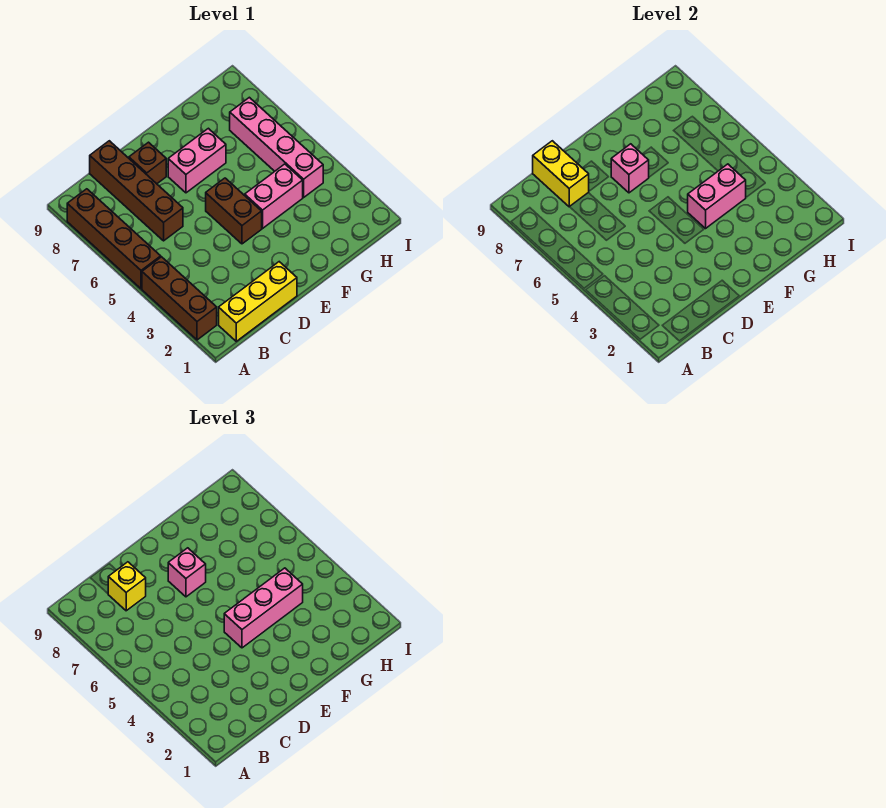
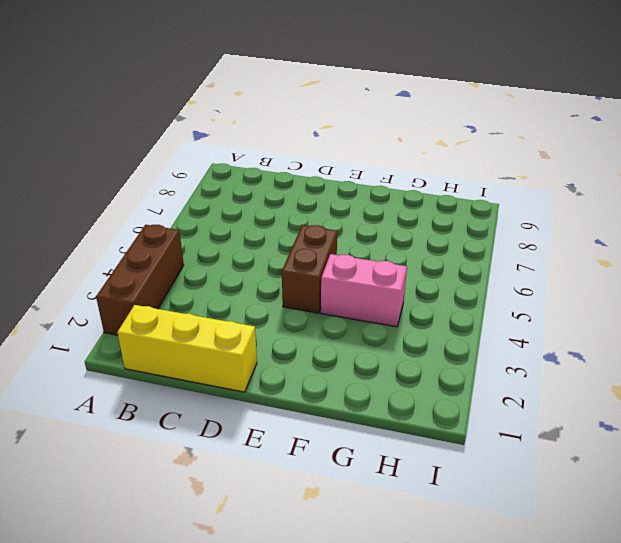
none -> brown brick A5:A8 level 1
none -> brown brick C6:C9 level 1
none -> brown brick D8 level 1

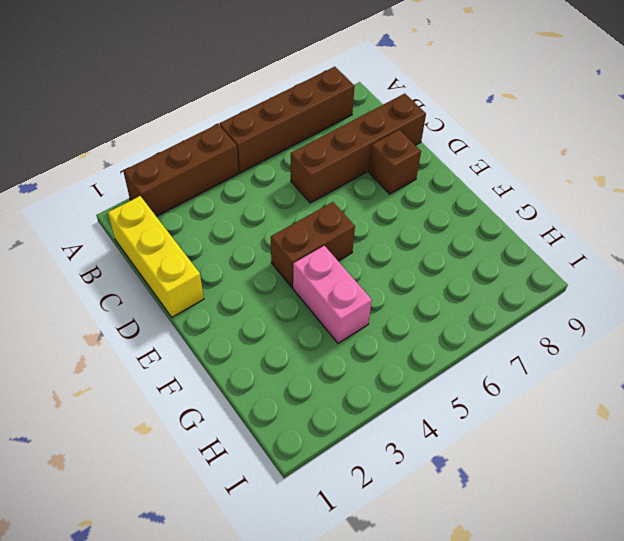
none -> pink brick E7:F7 level 1
none -> pink brick H4:H7 level 1
none -> yellow brick C8:C9 level 2

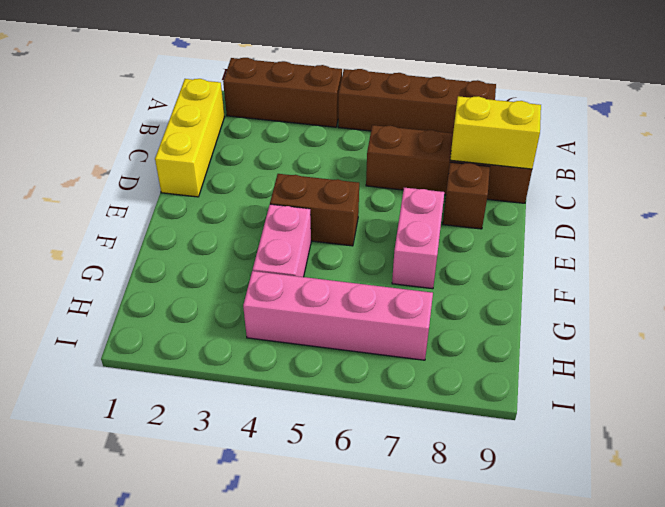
none -> pink brick E7 level 2
none -> pink brick F4:G4 level 2
none -> yellow brick C8 level 3

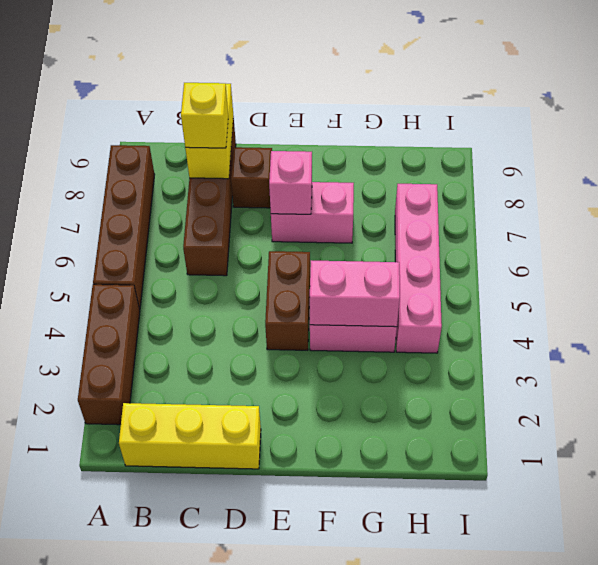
none -> pink brick E4:G4 level 3
none -> pink brick E7 level 3

